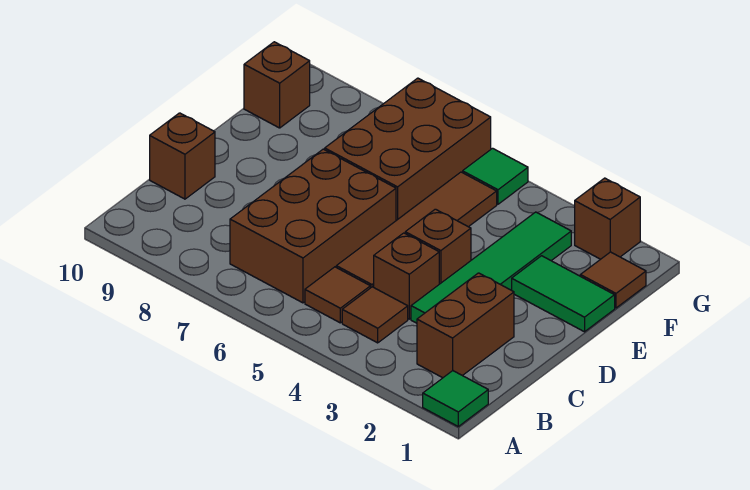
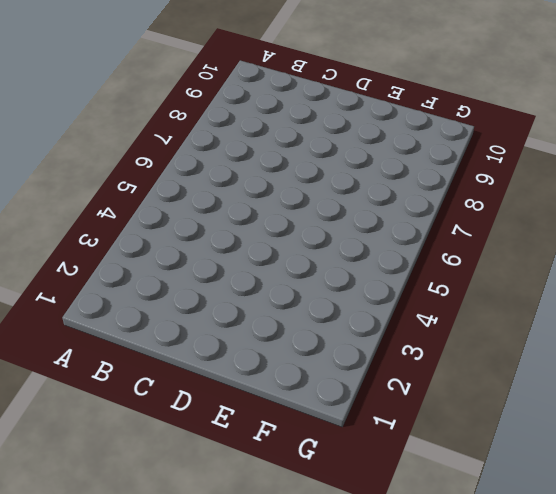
none -> green tile A1 level 1
none -> brown brick B2:C2 level 1
none -> brown tile B4 level 1

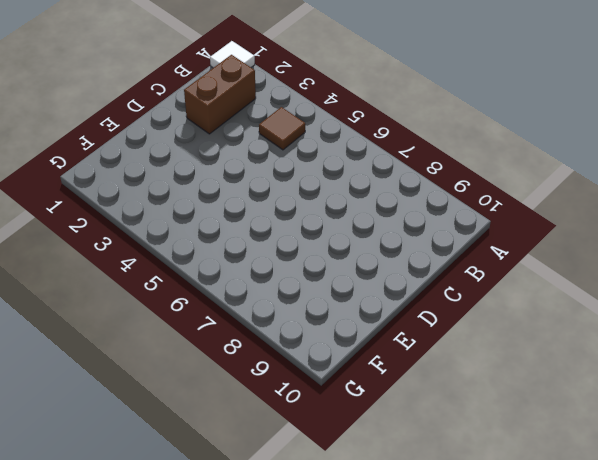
white tile A1 level 1 -> green tile A1 level 1
none -> brown tile B5 level 1
none -> brown brick B6:D7 level 1
none -> green tile C3:F3 level 1

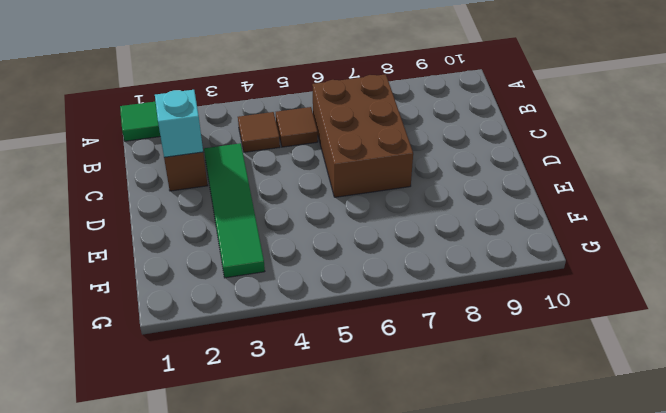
cyan brick C2 level 2 -> none
none -> brown brick C4 level 1
none -> brown tile C5:F5 level 1
none -> brown brick C10 level 1

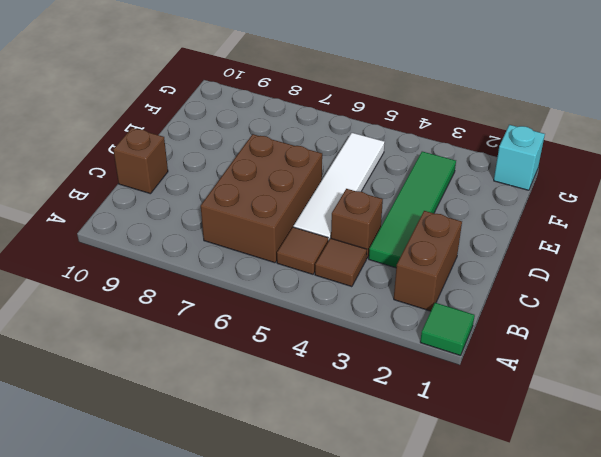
white tile C5:F5 level 1 -> brown tile C5:F5 level 1
cyan brick G1 level 1 -> none
none -> brown brick D4 level 1
none -> green tile E1:E2 level 1
none -> brown brick E6:G7 level 1

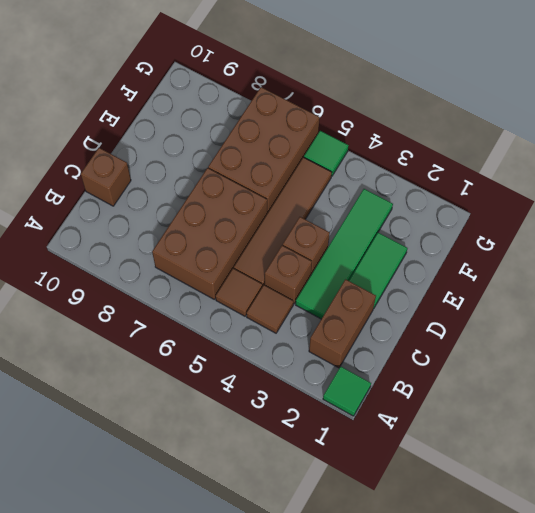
green tile D2:E2 level 1 -> green tile E1:E2 level 1
none -> brown tile F1 level 1
none -> brown brick F10 level 1
none -> brown brick G2 level 1

